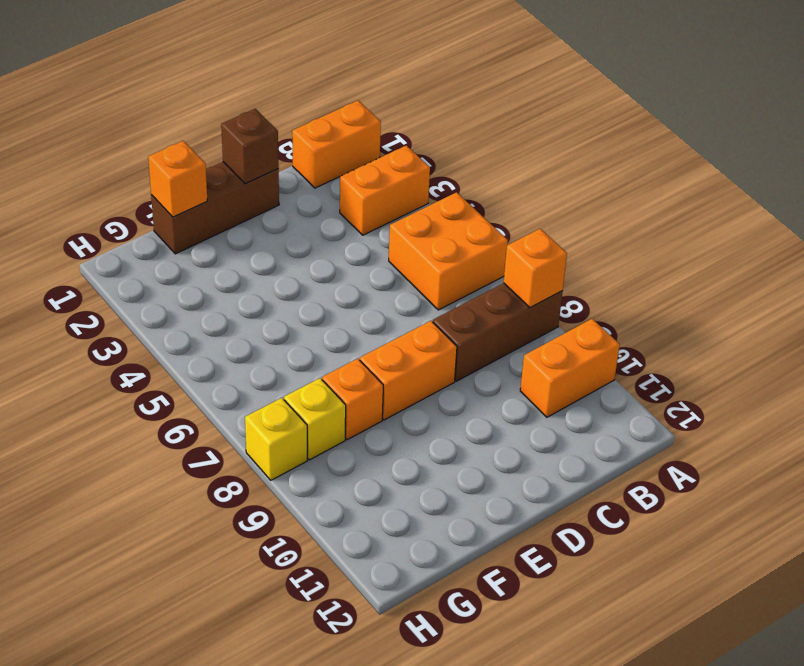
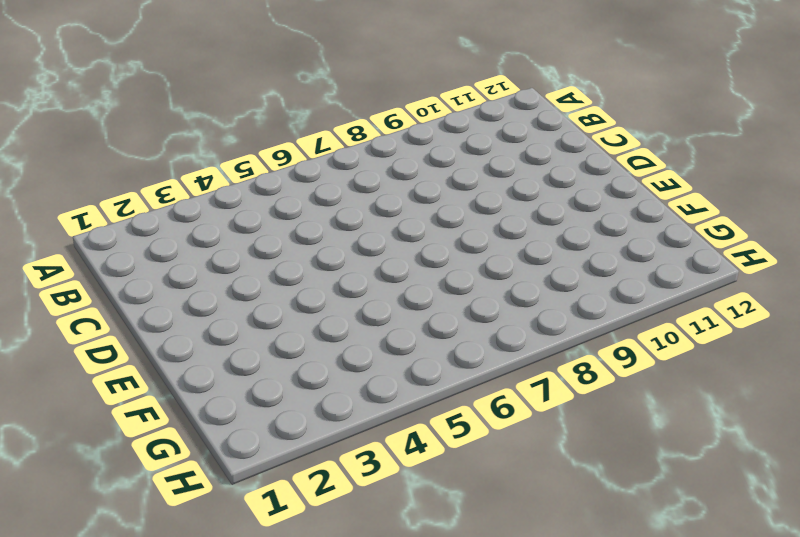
none -> orange brick A1:B1 level 1
none -> orange brick A3:B3 level 1
none -> orange brick A5:B6 level 1

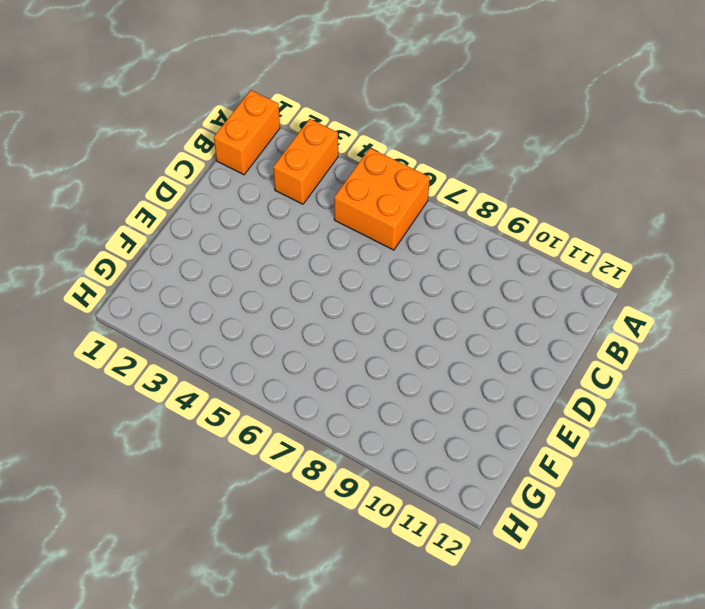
none -> brown brick A8:C8 level 1
none -> orange brick A10:B10 level 1
none -> brown brick D1:F1 level 1

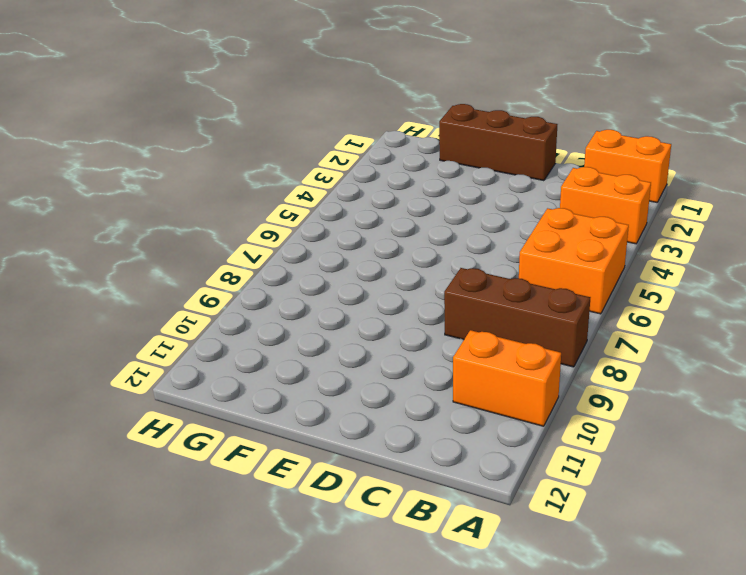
none -> orange brick D8:E8 level 1
none -> orange brick F8 level 1
none -> yellow brick G8 level 1

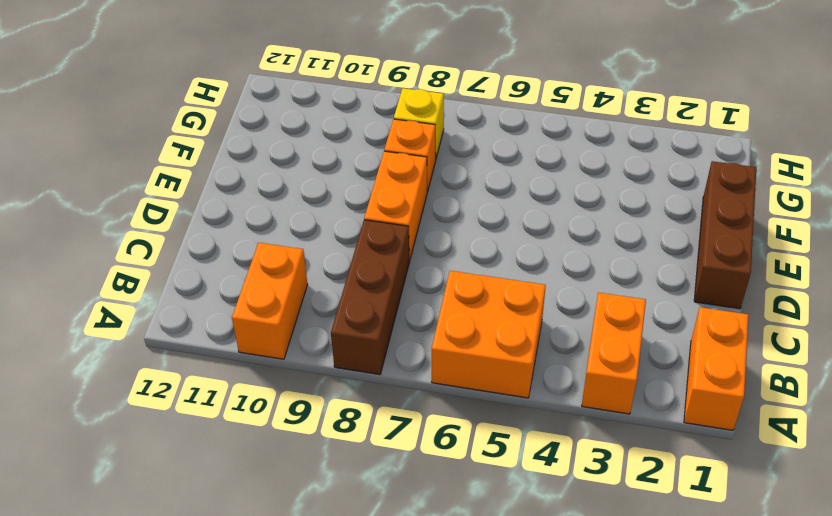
none -> yellow brick H8 level 1
none -> orange brick A8 level 2
none -> brown brick D1 level 2

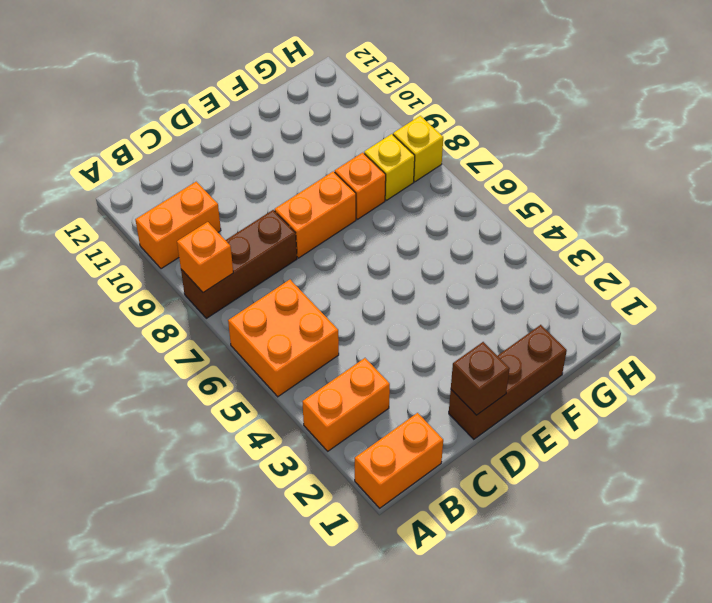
none -> orange brick F1 level 2

